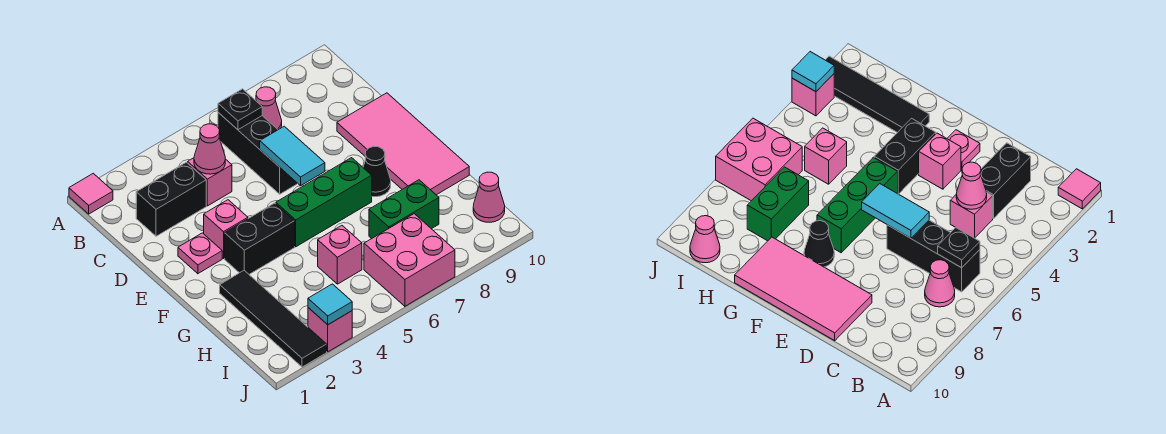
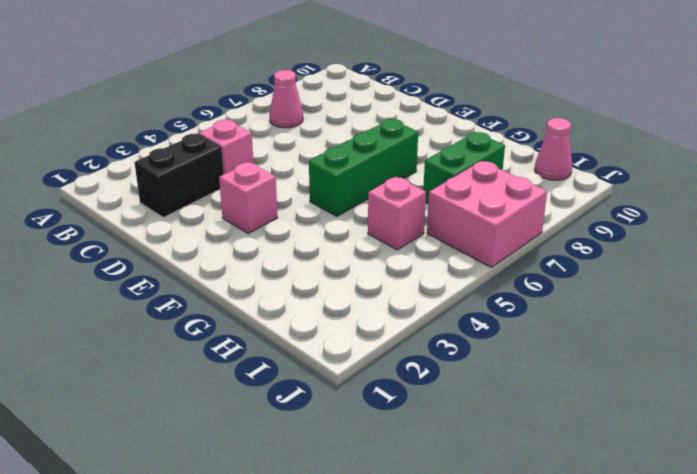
none -> pink tile A1 level 1
none -> black brick B6:D6 level 1
none -> pink tile D9:G10 level 1

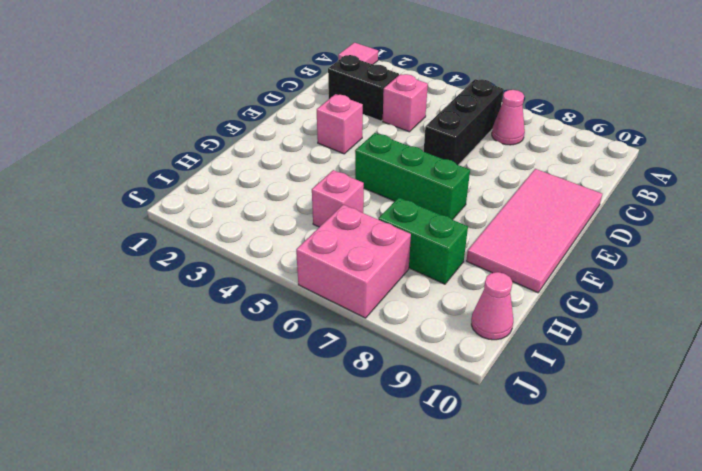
none -> pink plate E2 level 1
none -> black brick F3:F4 level 1
none -> black cone F8 level 1

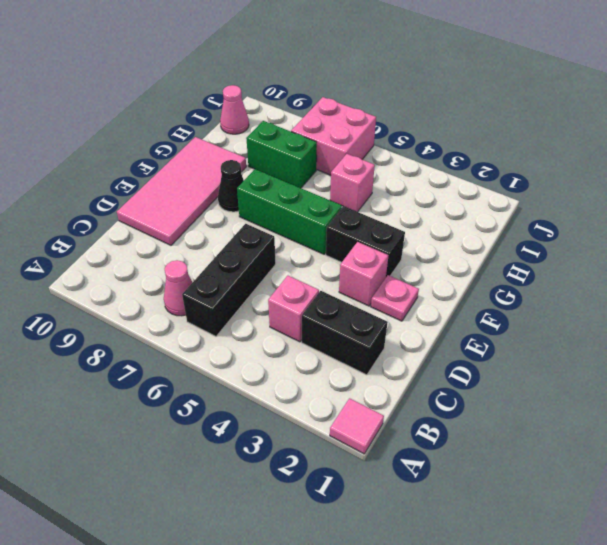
none -> black tile G2:J2 level 1
none -> pink brick J3 level 1
none -> black plate B6 level 2

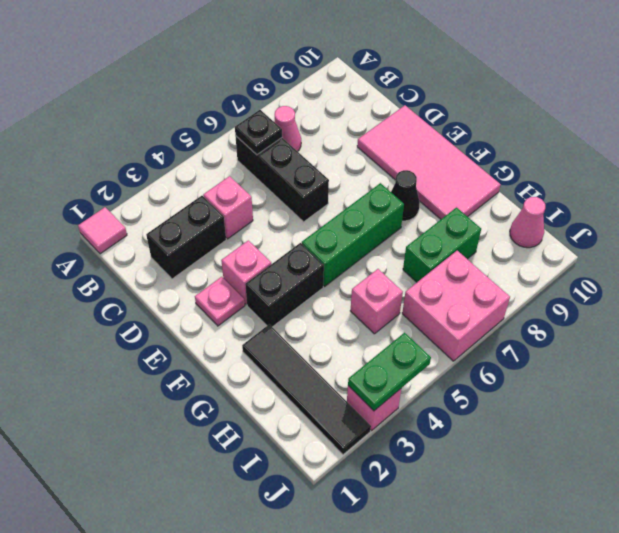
green plate J3:J4 level 2 -> cyan tile J3 level 2
none -> pink cone C4 level 2
none -> cyan tile D6:E6 level 2

